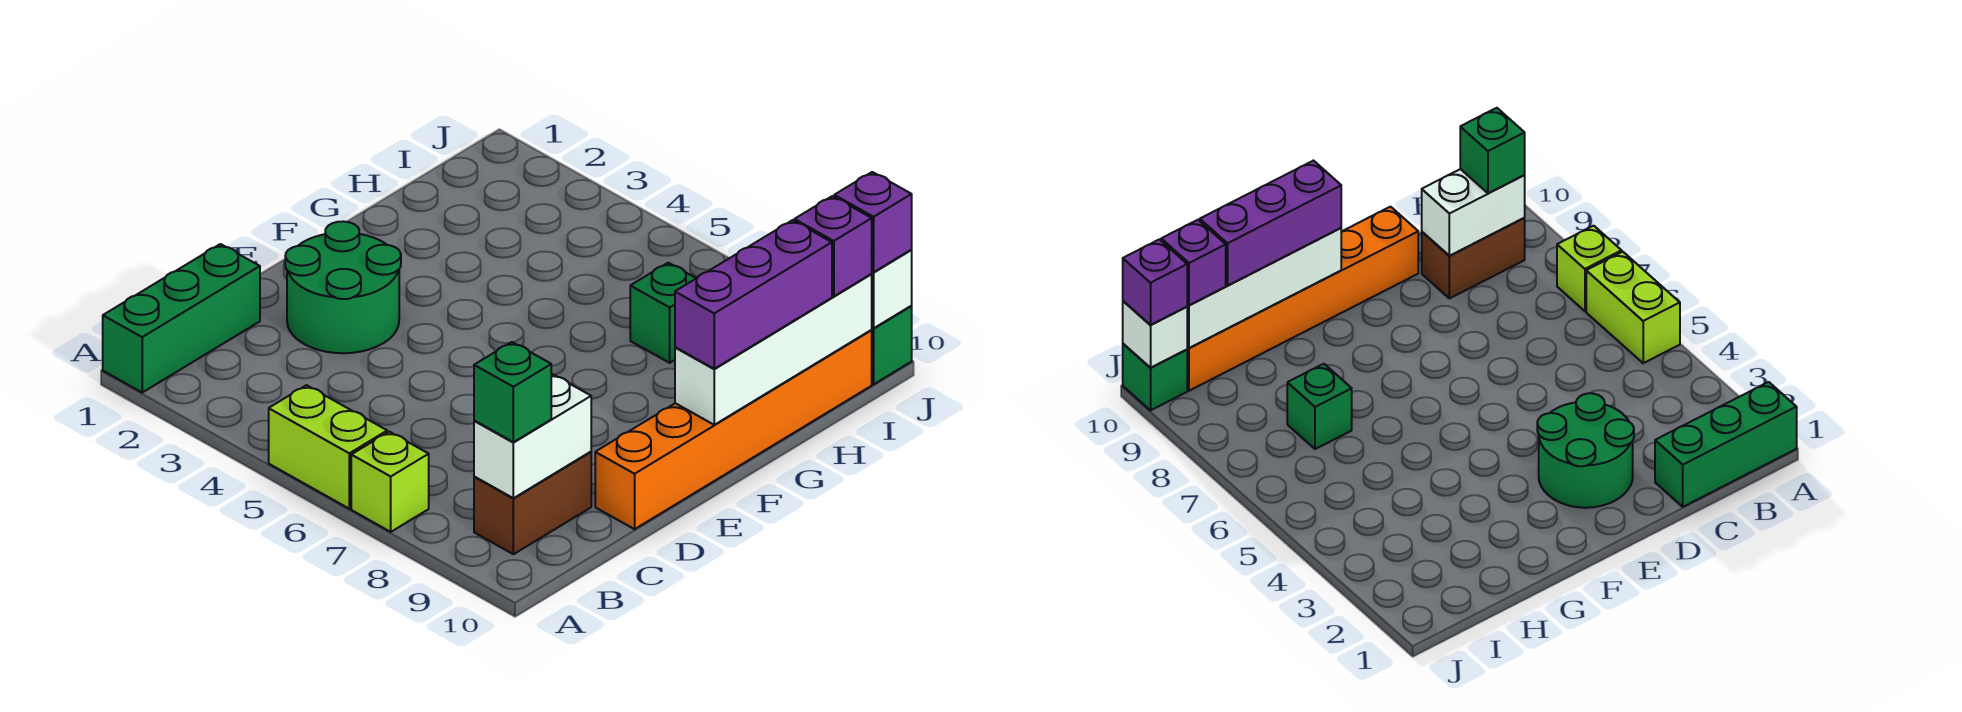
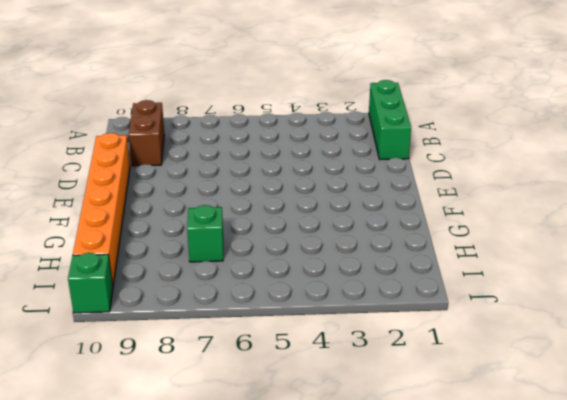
none -> lime brick A5:A6 level 1
none -> lime brick A7 level 1
none -> green round brick D2:E3 level 1

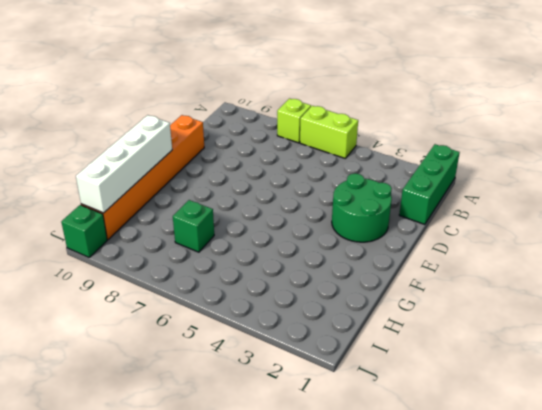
none -> brown brick B9:C9 level 1
none -> white brick B9:C9 level 2
none -> white brick J10 level 2

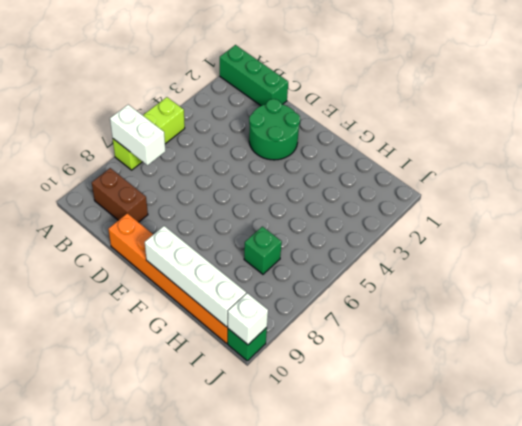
white brick A7:B7 level 2 -> white brick B9:C9 level 2
none -> green brick B9 level 3
none -> purple brick F10:H10 level 3
none -> purple brick I10 level 3

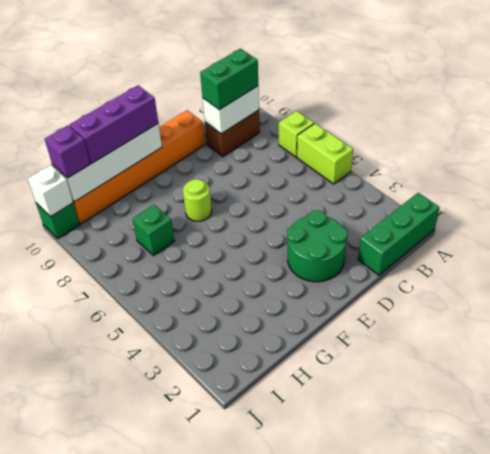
green brick B9:C9 level 3 -> green brick B9 level 3
lime round brick F7 level 1 -> none
none -> purple brick J10 level 3

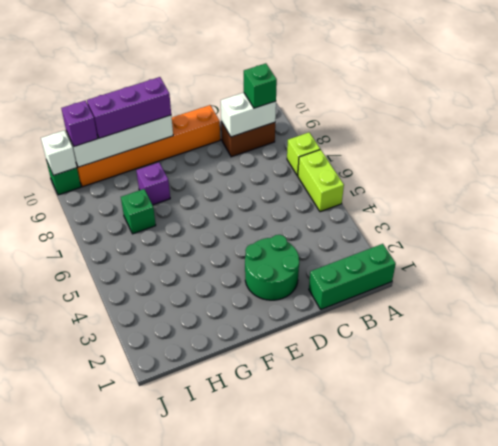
purple brick G8 level 1 -> purple brick J10 level 3

